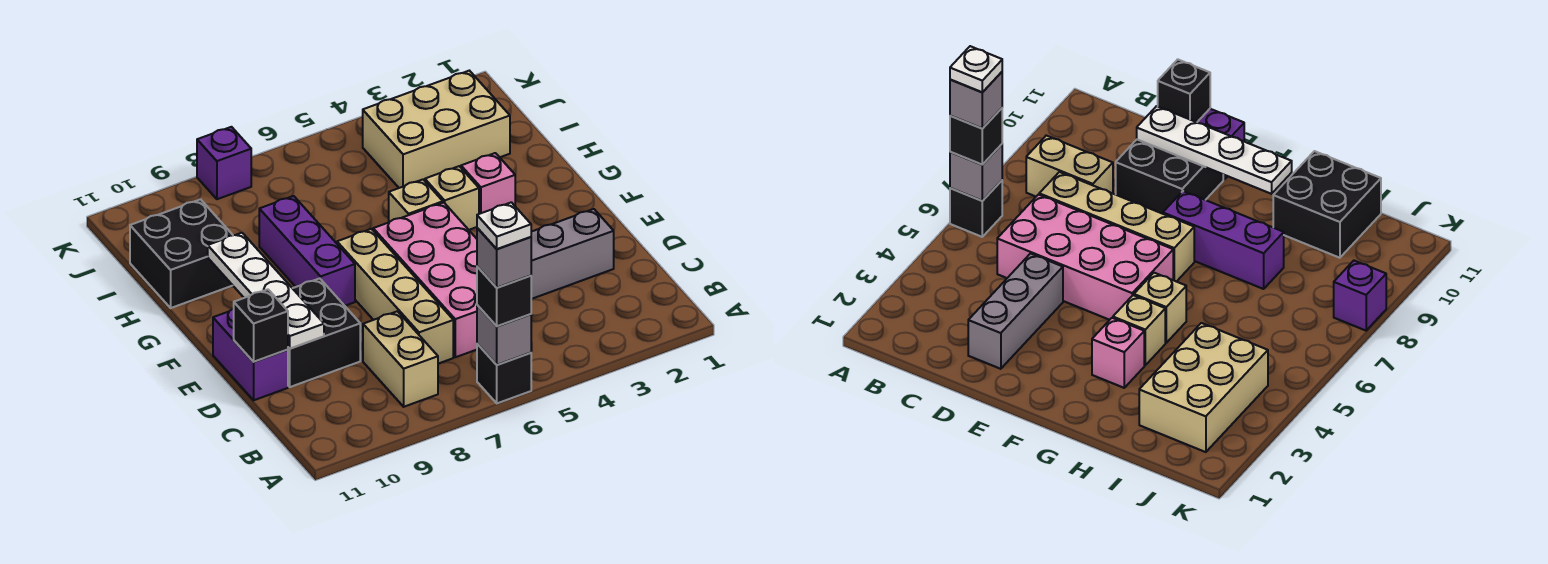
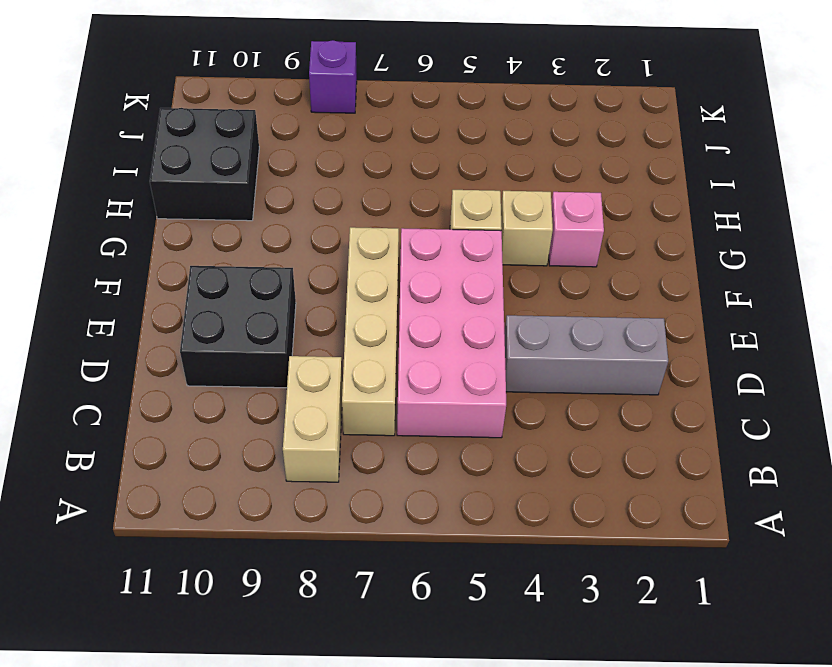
none -> black brick A6 level 1
none -> purple brick D11:E11 level 1
none -> purple brick F8:H8 level 1

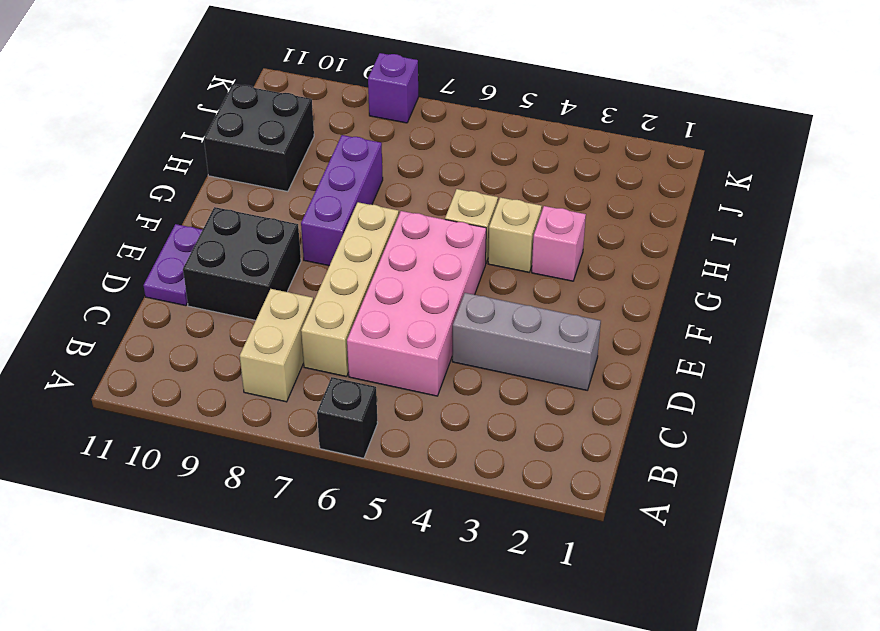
purple plate D11:E11 level 1 -> purple brick D11:E11 level 1
none -> tan brick I2:J4 level 1
none -> grey brick A6 level 2
none -> white plate D10:G10 level 2

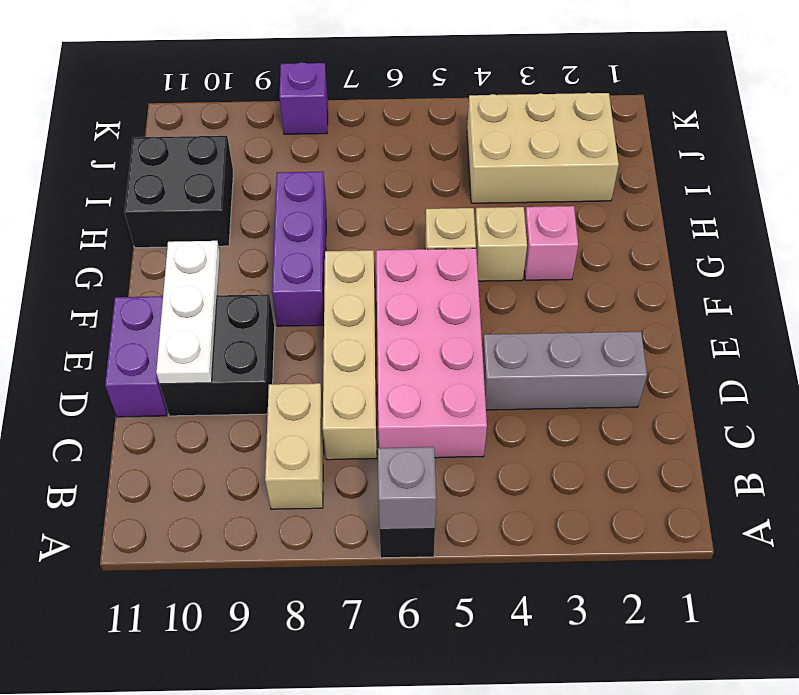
white plate D10:F10 level 2 -> white plate D10:G10 level 2
none -> black brick D11 level 2
none -> black brick A6 level 3
none -> grey brick A6 level 4

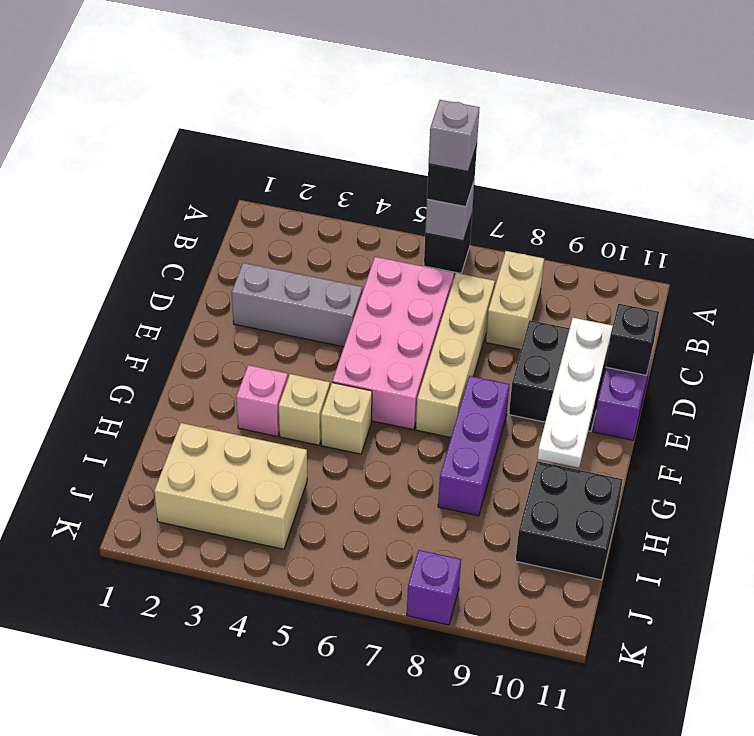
none -> white plate A6 level 5

